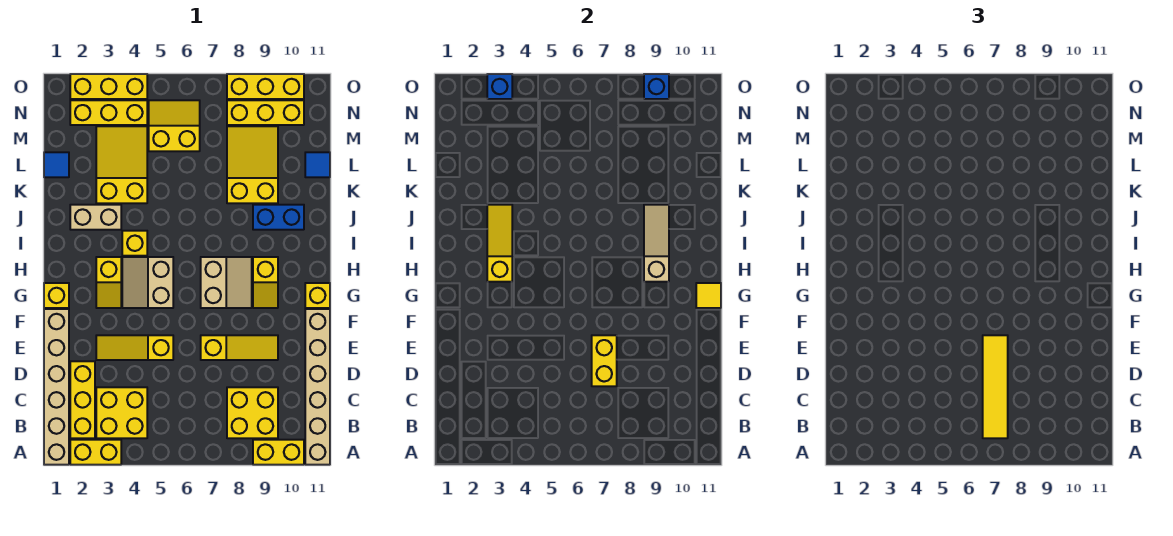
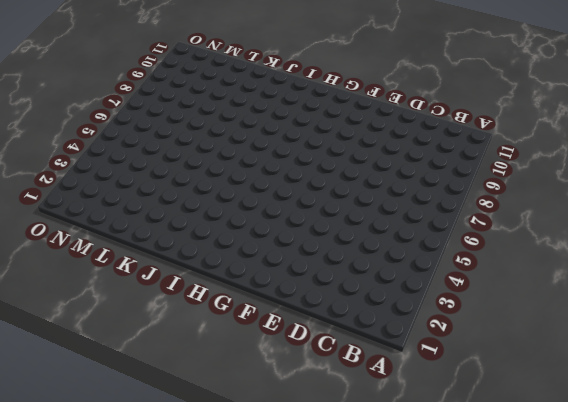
none -> tan brick A1:F1 level 1
none -> yellow brick A2:A3 level 1
none -> yellow brick A9:A10 level 1
none -> tan brick A11:F11 level 1

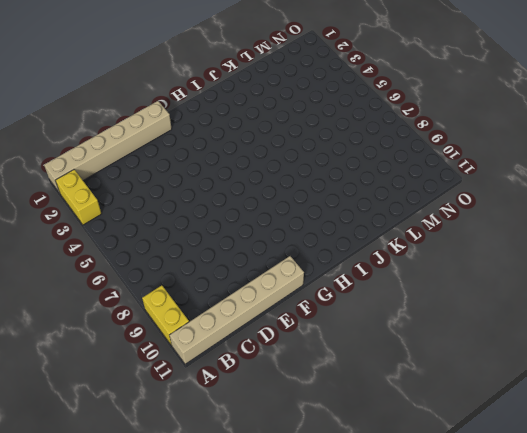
none -> yellow brick B2:D2 level 1
none -> yellow brick B3:C4 level 1
none -> yellow brick B8:C9 level 1
none -> yellow slope E3:E5 level 1 top 5

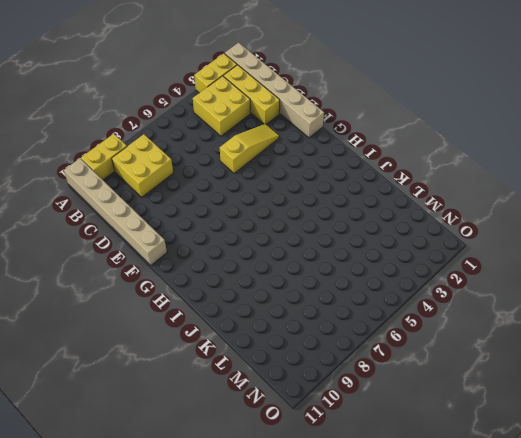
none -> yellow slope E7:E9 level 1 top 7
none -> yellow brick G1 level 1
none -> yellow slope G3:H3 level 1 top H
none -> tan slope G4:H5 level 1 top 5

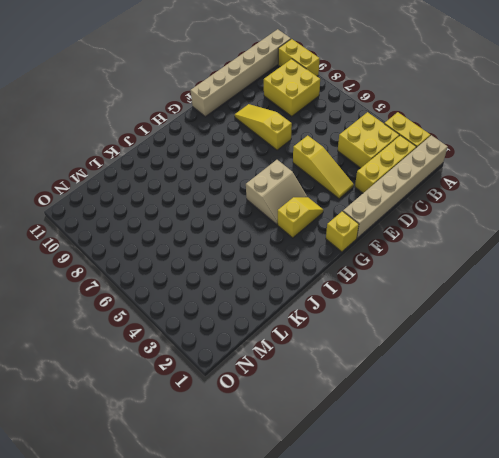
none -> tan slope G7:H8 level 1 top 7
none -> yellow slope G9:H9 level 1 top H
none -> yellow brick G11 level 1
none -> yellow brick I4 level 1

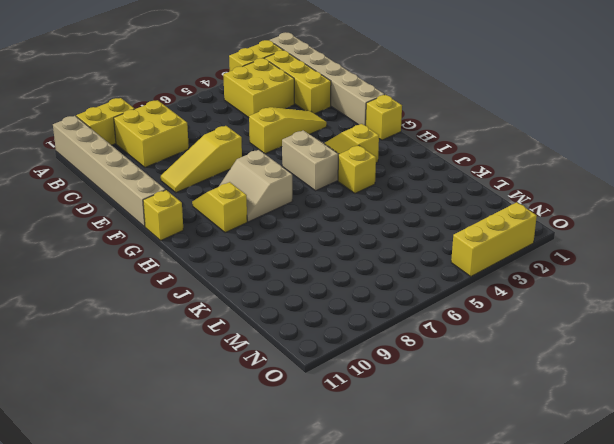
none -> tan brick J2:J3 level 1
none -> blue brick J9:J10 level 1
none -> yellow slope K3:M4 level 1 top K
none -> yellow slope K8:M9 level 1 top K

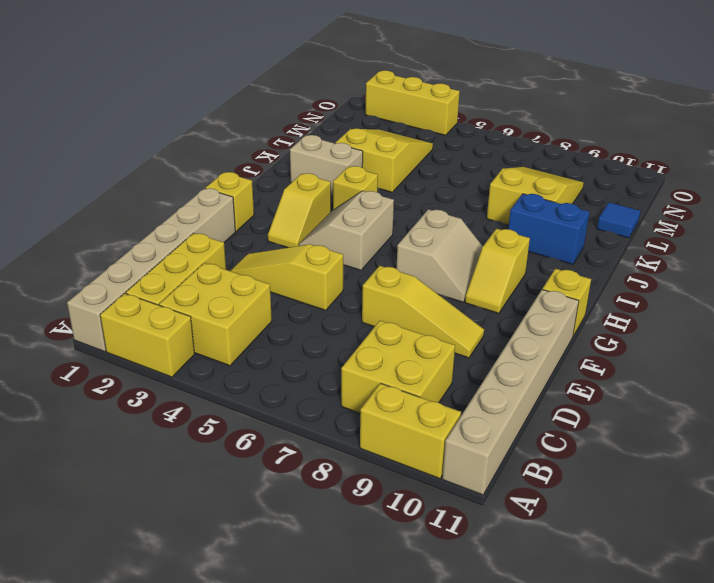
none -> blue tile L1 level 1
none -> yellow slope M5:N6 level 1 top M
none -> yellow brick N2:N4 level 1
none -> yellow brick N8:N10 level 1

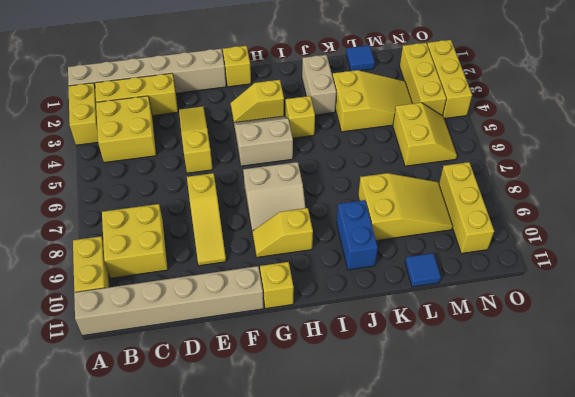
none -> yellow brick O8:O10 level 1
none -> yellow brick D7:E7 level 2
none -> yellow tile G11 level 2
none -> yellow slope H3:J3 level 2 top H

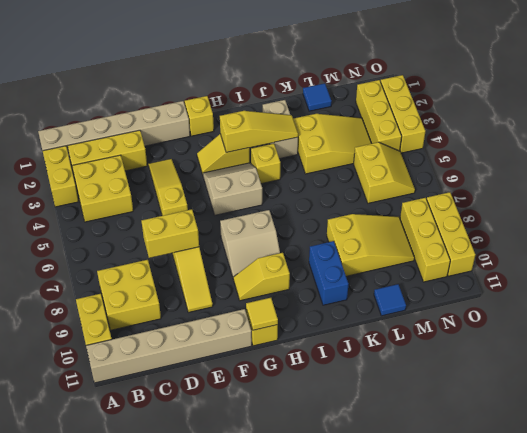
none -> tan slope H9:J9 level 2 top H
none -> blue brick O3 level 2
none -> blue brick O9 level 2
none -> yellow tile B7:E7 level 3

